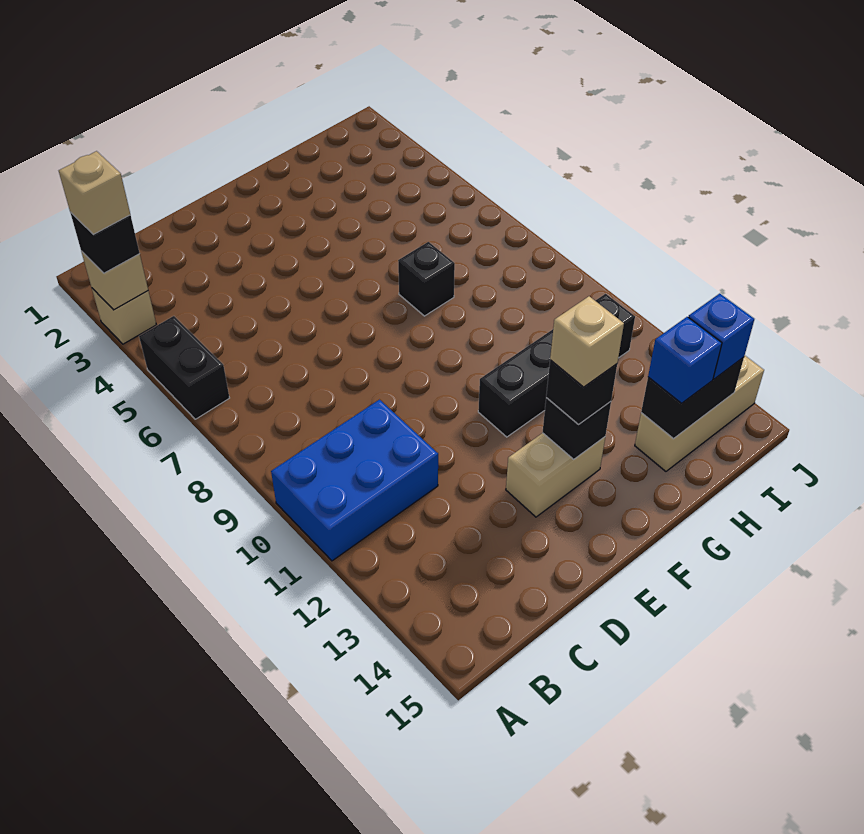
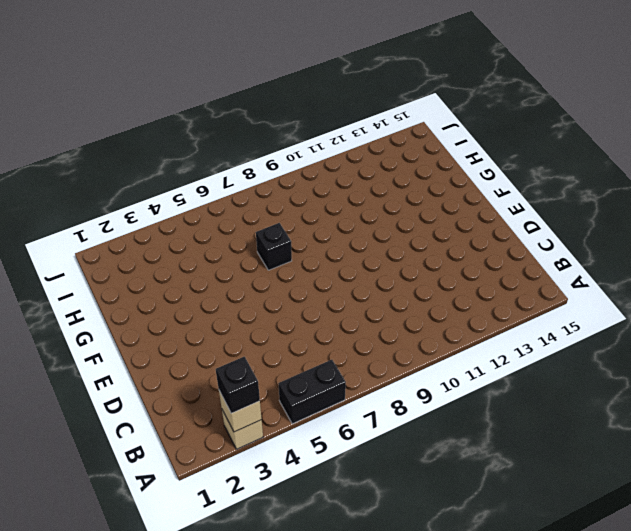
none -> blue brick A10:C11 level 1
none -> tan brick E13:F13 level 1
none -> black brick F11:I11 level 1

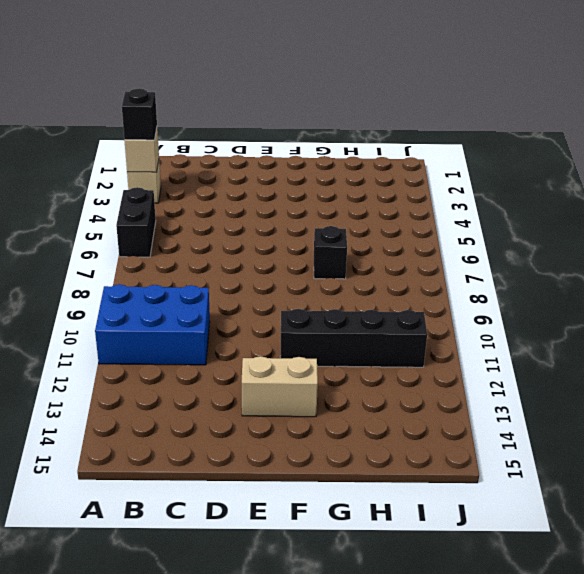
none -> tan brick H14:J14 level 1
none -> black brick F13 level 2
none -> black brick H14:I14 level 2

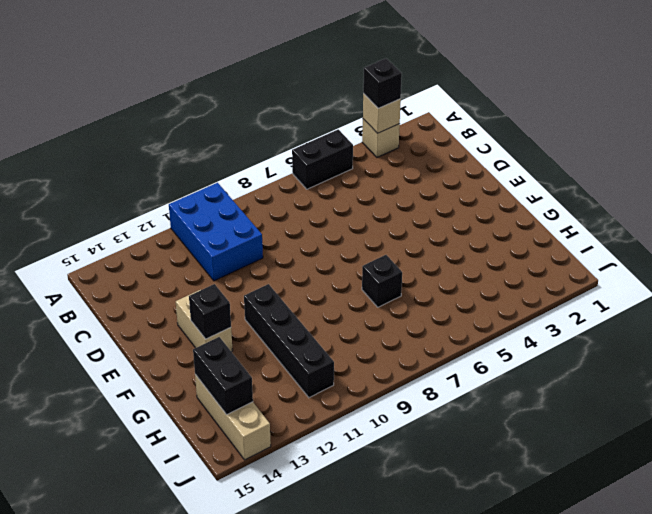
none -> black brick F13 level 3
none -> blue brick H14 level 3
none -> blue brick I14 level 3

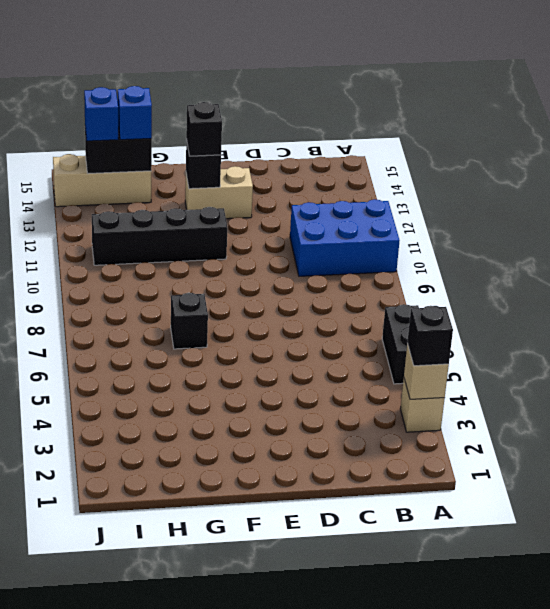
none -> tan brick A3 level 4
none -> tan brick F13 level 4

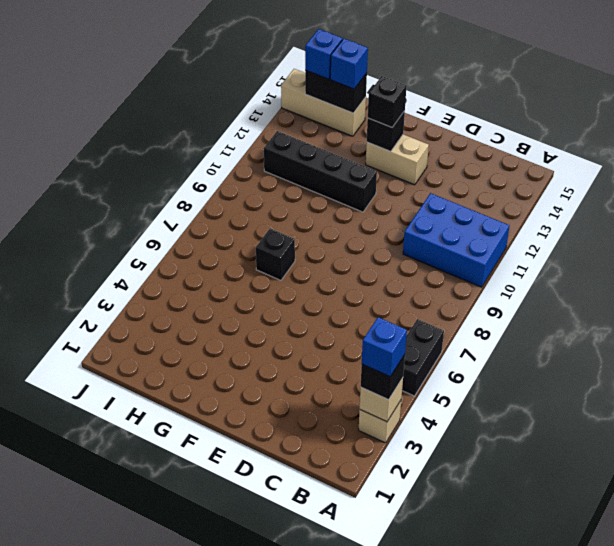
blue brick A3 level 4 -> tan brick A3 level 4
none -> tan brick F13 level 4

